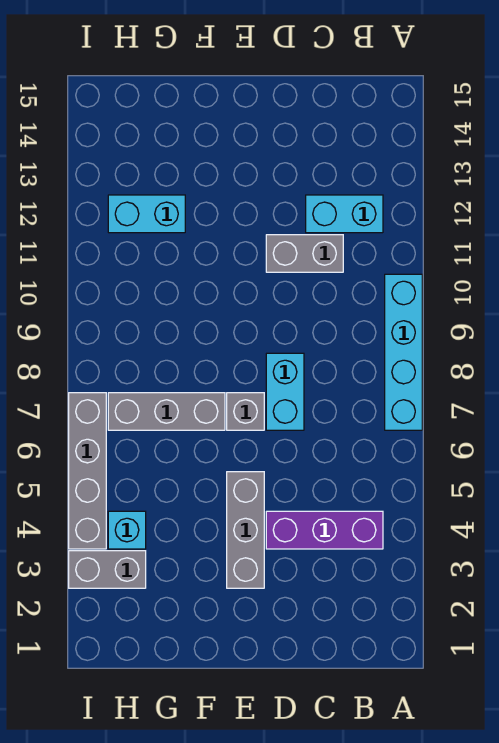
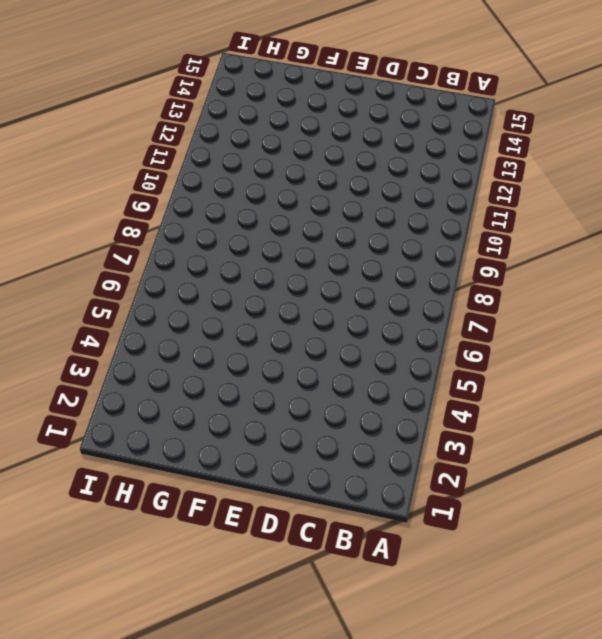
none -> cyan brick A7:A10 level 1
none -> purple brick B4:D4 level 1
none -> cyan brick B12:C12 level 1

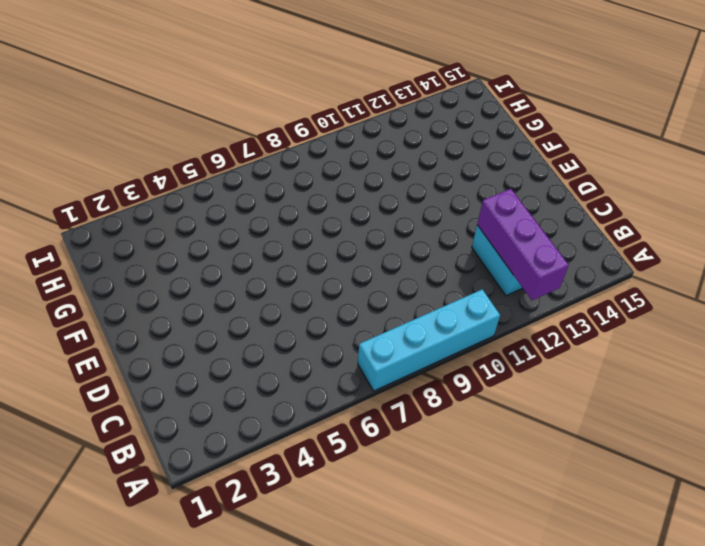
purple brick A12:C12 level 2 -> purple brick B4:D4 level 1
none -> grey brick C11:D11 level 1
none -> cyan brick D7:D8 level 1
none -> grey brick E3:E5 level 1

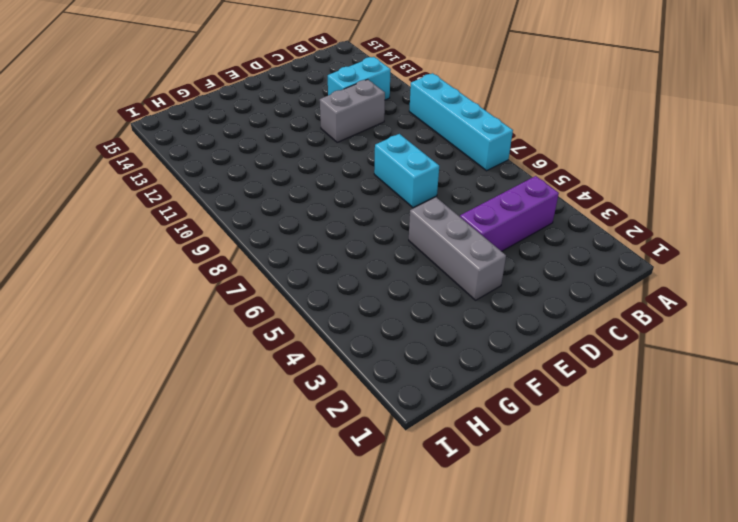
none -> grey brick E7 level 1
none -> grey brick F7:H7 level 1
none -> cyan brick G12:H12 level 1

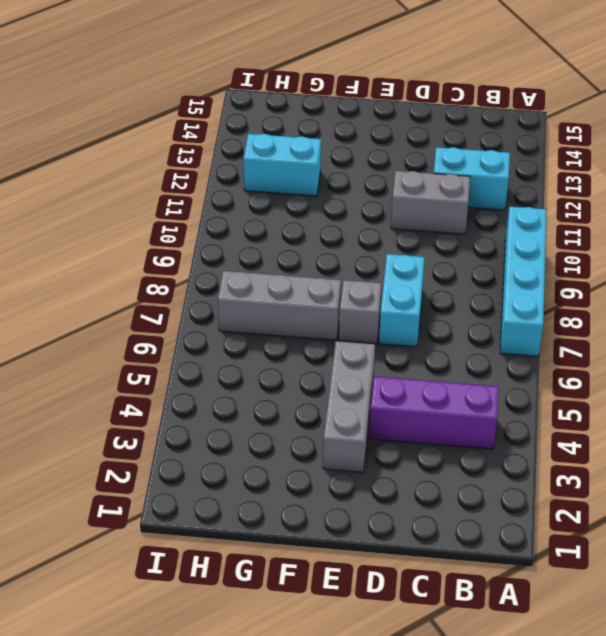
none -> grey brick H3:I3 level 1
none -> cyan brick H4 level 1
none -> grey brick I4:I7 level 1

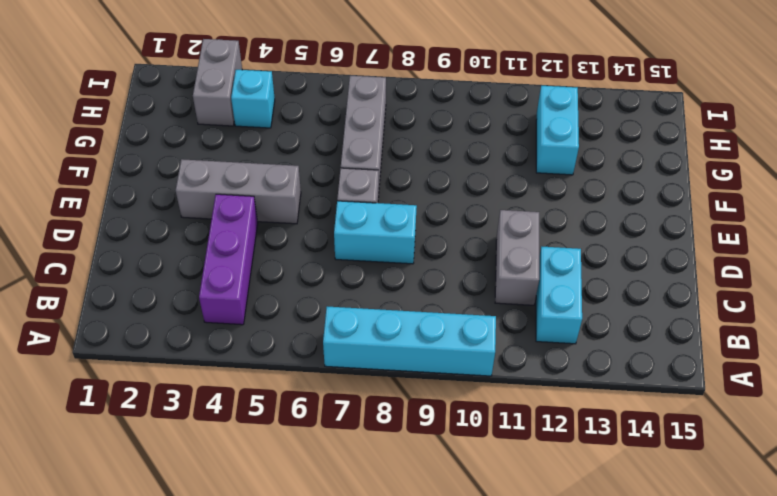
none -> grey brick I4:I7 level 1

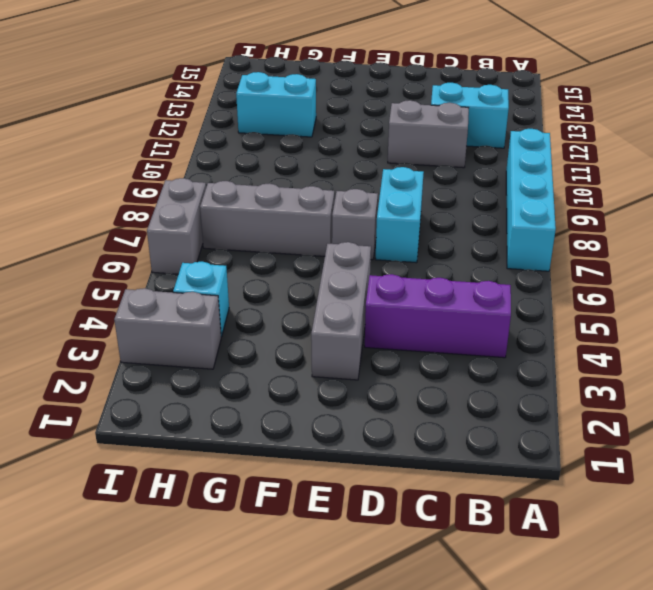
grey brick I6:I7 level 1 -> grey brick I4:I7 level 1

